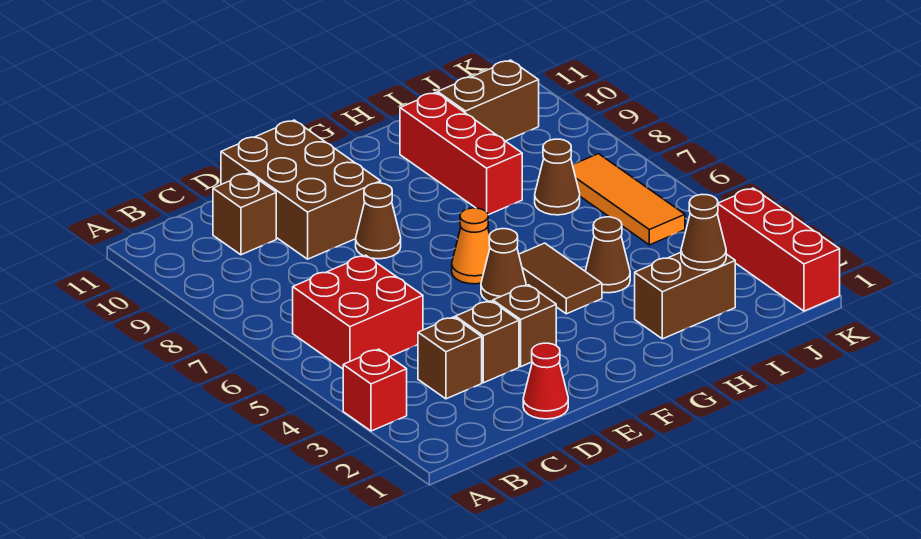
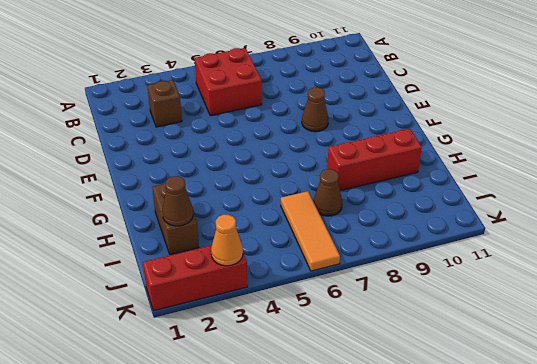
orange tile I6:K6 level 1 -> orange tile J5:J7 level 1
orange cone K3 level 2 -> orange cone F6 level 1
none -> red brick A3 level 1
none -> brown brick C10 level 1
none -> red cone D1 level 1

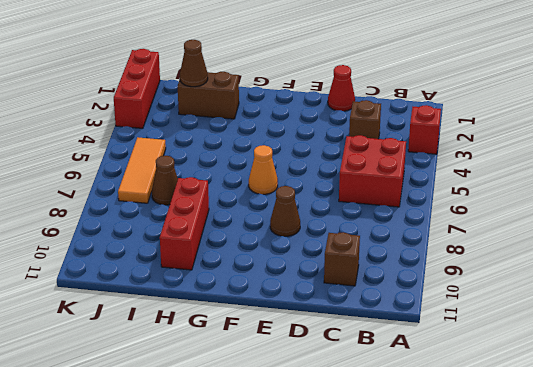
none -> brown brick D3 level 1
none -> brown brick D9:E11 level 1
none -> brown brick E3 level 1

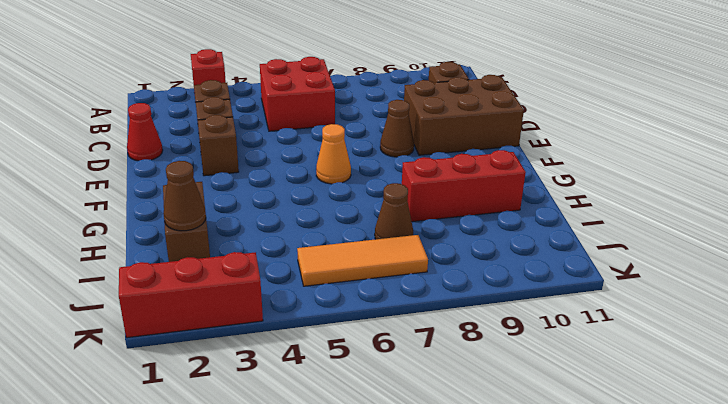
none -> brown cone F5 level 1
none -> brown tile G4:G5 level 1
none -> brown cone H4 level 1

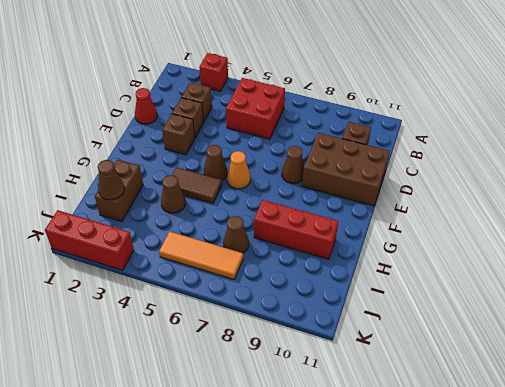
none -> brown brick I10:J10 level 1

